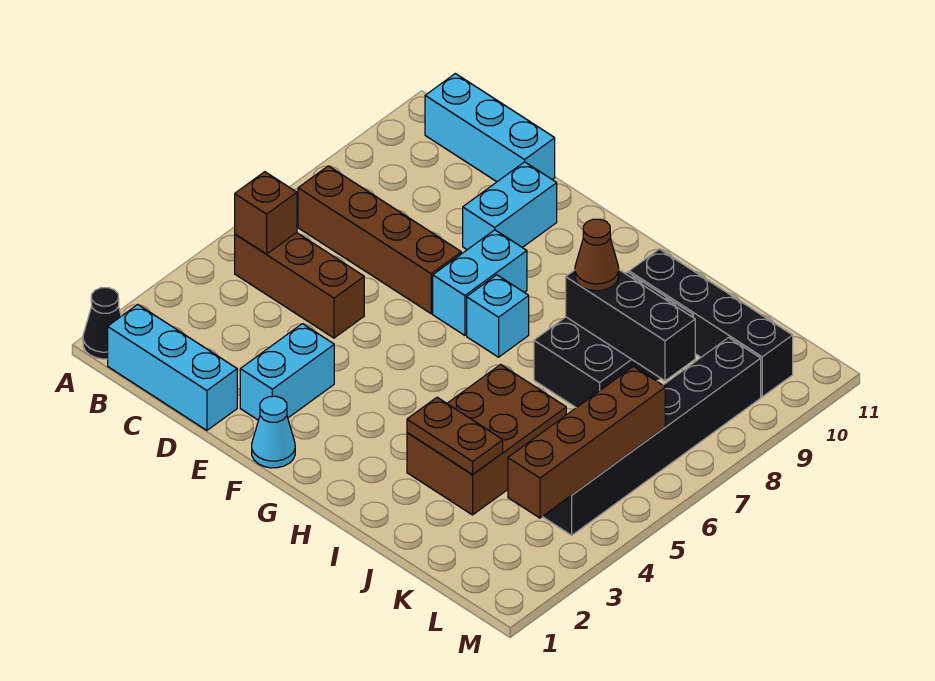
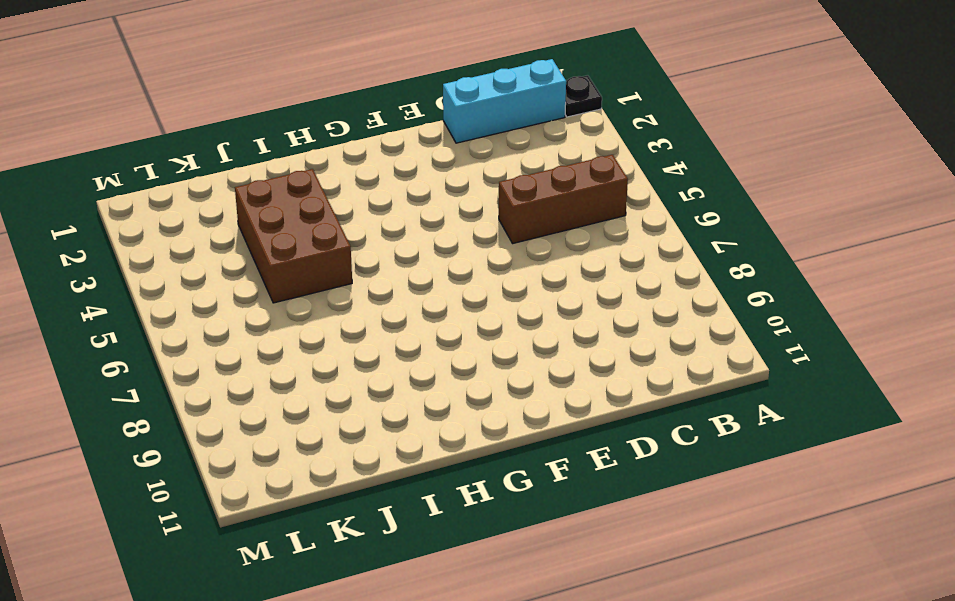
black plate A1 level 1 -> black cone A1 level 1
none -> brown brick B7:E7 level 1
none -> cyan brick B11:D11 level 1
none -> cyan brick E2:E3 level 1

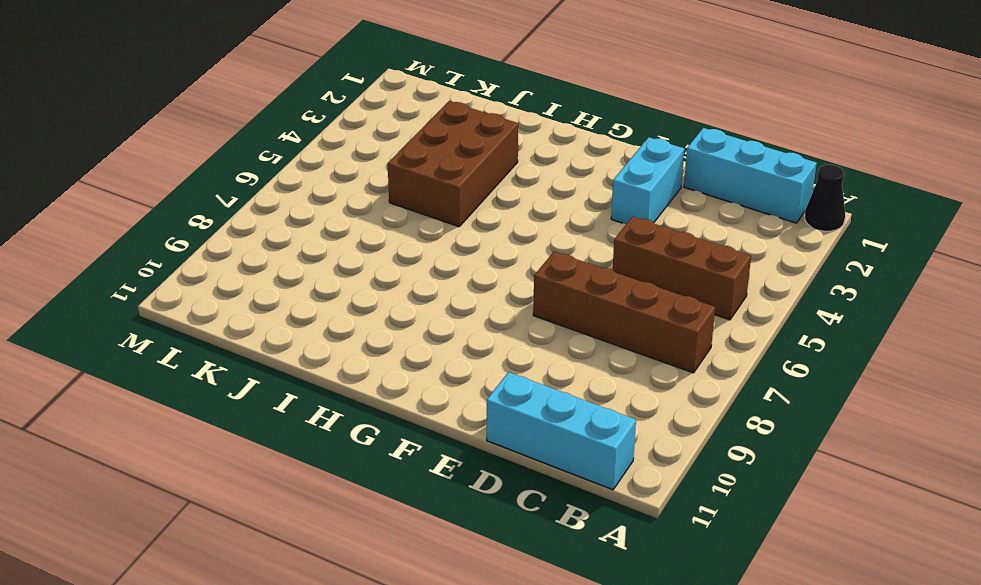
none -> cyan brick E9:E10 level 1
none -> cyan cone F1 level 1
none -> cyan brick F7:F8 level 1

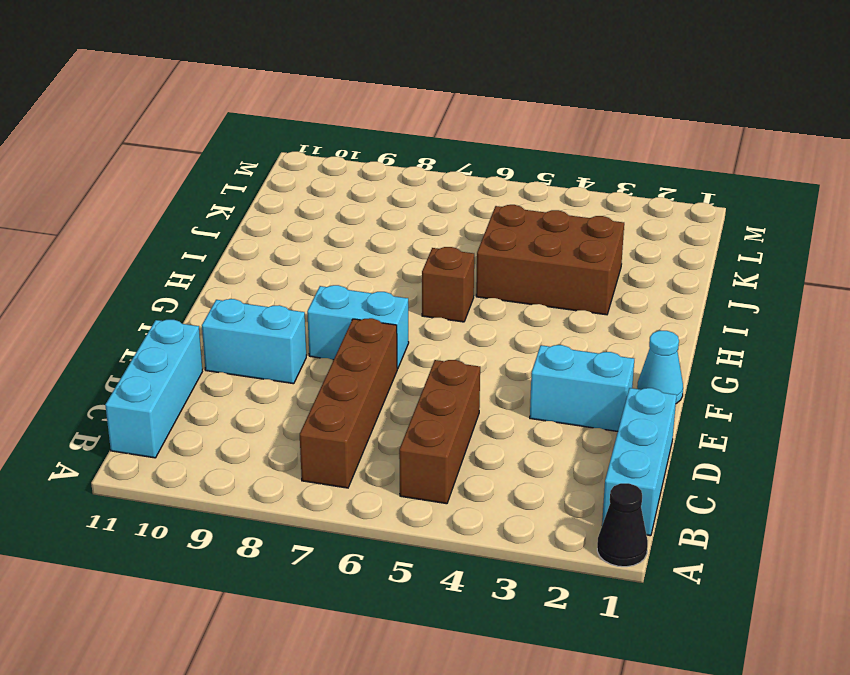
brown brick H6 level 1 -> brown brick B5 level 2
none -> cyan brick G7 level 1
none -> black brick I7:J9 level 1
none -> black brick I10:L10 level 1

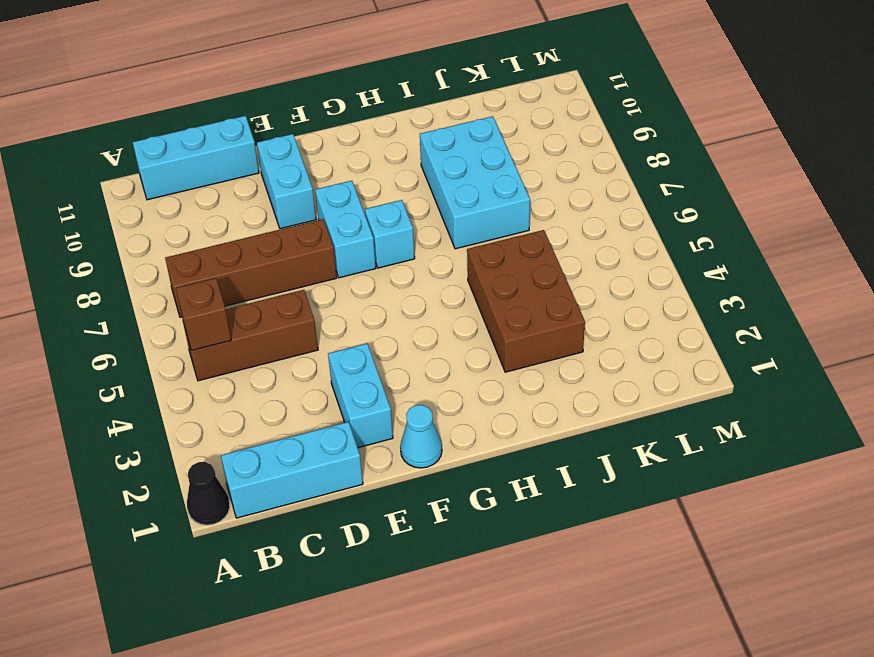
cyan brick I7:J9 level 1 -> black brick I7:J9 level 1
none -> black brick I10:L10 level 1
none -> black brick L4:L9 level 1
none -> brown plate I3:J3 level 2

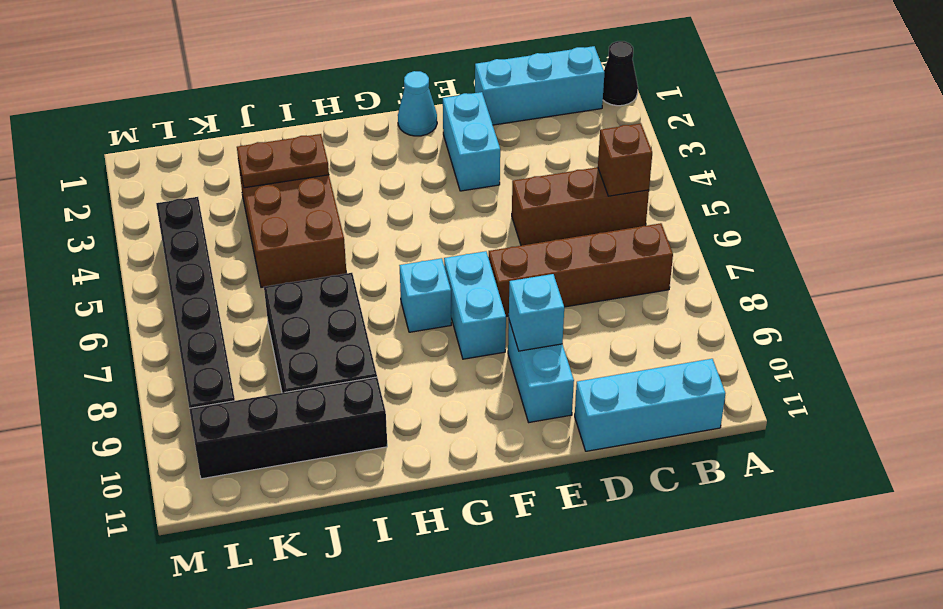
cyan brick E9 level 2 -> none
none -> black brick I8:K8 level 2
none -> brown brick L3:L6 level 2
none -> brown cone I8 level 3

